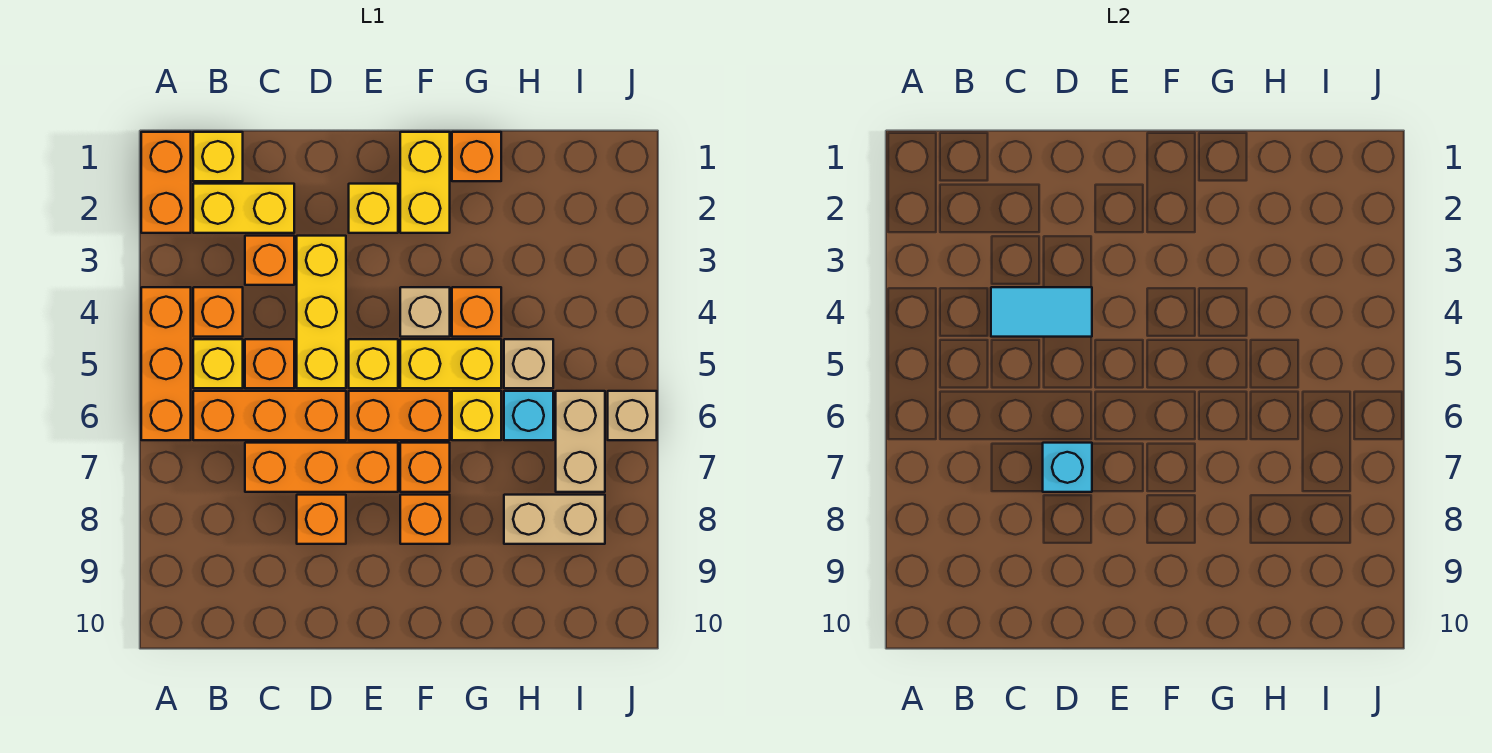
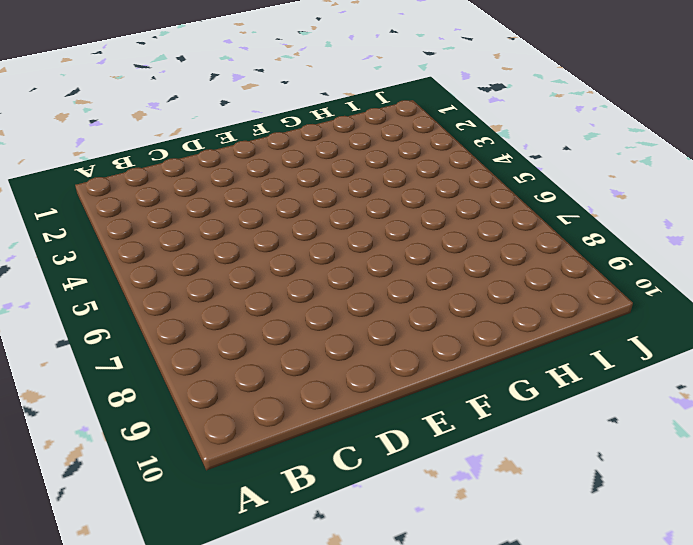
none -> orange brick A1:A2 level 1
none -> orange brick A4:A6 level 1
none -> yellow brick B1 level 1
none -> yellow brick B2:C2 level 1

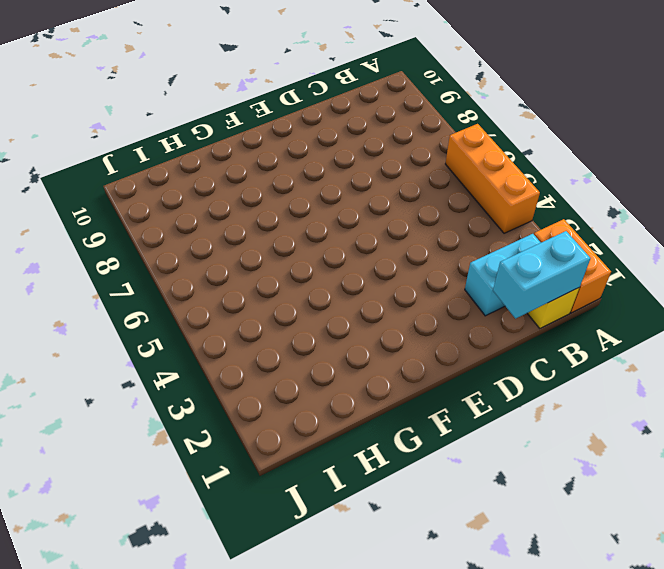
cyan brick B1:C1 level 2 -> none
cyan brick B2:C2 level 1 -> yellow brick B2:C2 level 1
none -> orange brick B4 level 1
none -> yellow brick B5 level 1
none -> orange brick B6:D6 level 1
none -> orange brick C3 level 1

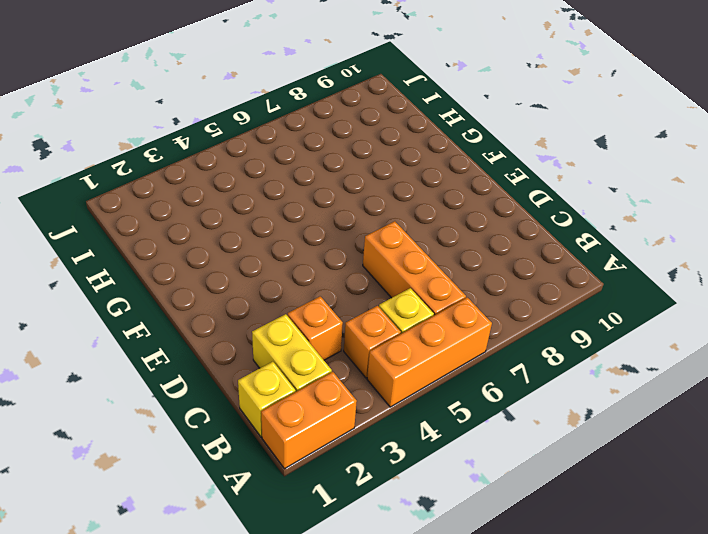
none -> orange brick C5 level 1
none -> orange brick C7:E7 level 1
none -> yellow brick D3:D5 level 1
none -> orange brick D8 level 1

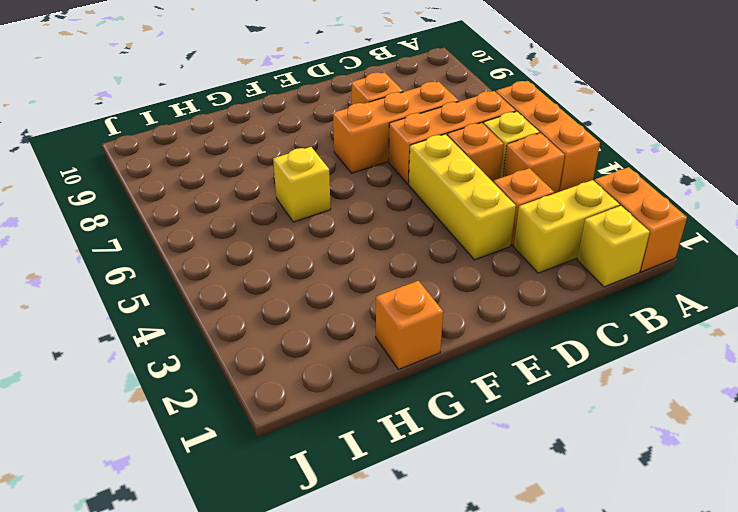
none -> yellow brick E2 level 1
none -> yellow brick E5 level 1
none -> orange brick E6:F6 level 1
none -> yellow brick F1:F2 level 1

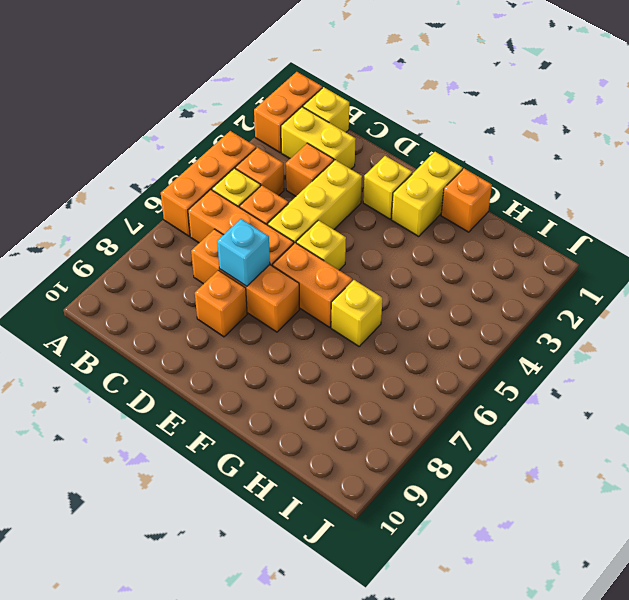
none -> tan brick F4 level 1
none -> yellow brick F5:G5 level 1
none -> orange brick F7 level 1
none -> orange brick F8 level 1

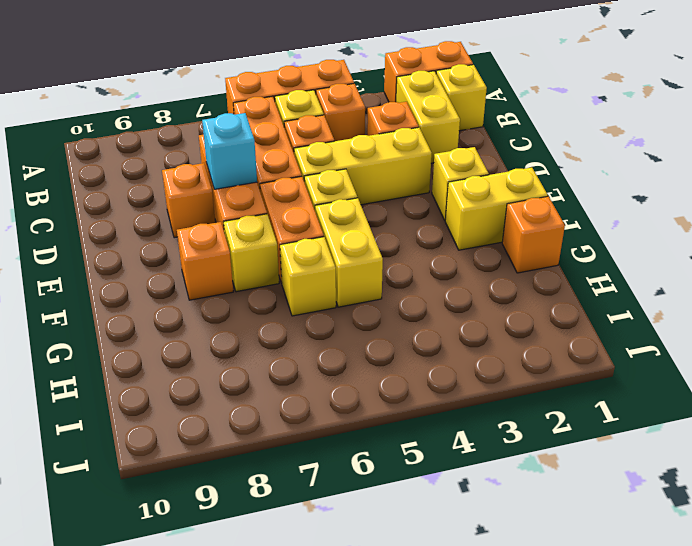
yellow brick F7 level 1 -> orange brick F7 level 1
none -> tan brick F4 level 1
none -> orange brick G4 level 1
none -> tan brick H5 level 1
none -> cyan brick H6 level 1

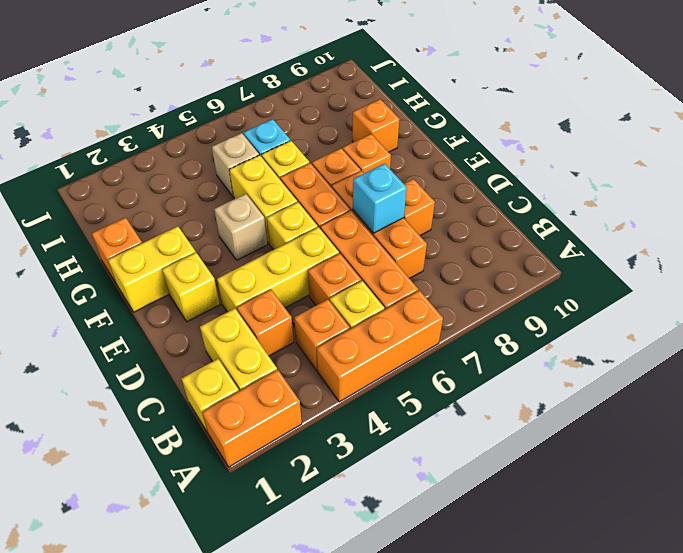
orange brick G9 level 1 -> orange brick G4 level 1
none -> tan brick H8:I8 level 1
none -> tan brick I6:I7 level 1
none -> tan brick J6 level 1
none -> cyan tile C4:D4 level 2

